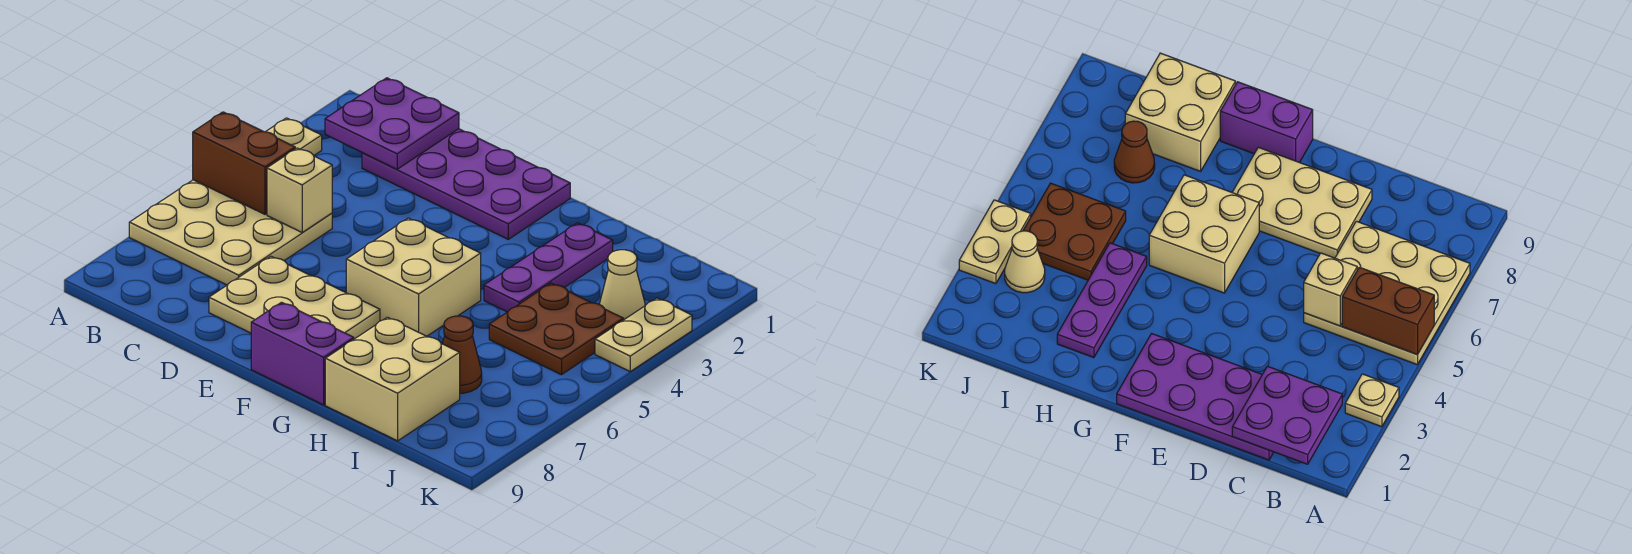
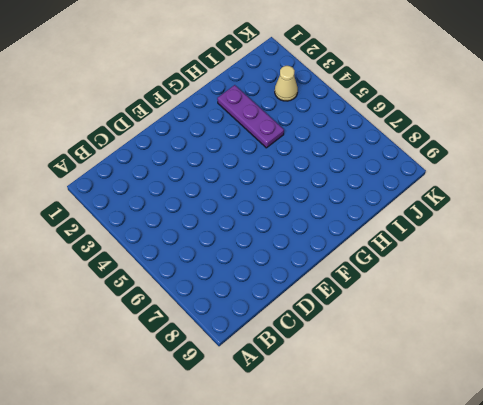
none -> tan plate A3 level 1
none -> tan plate A5:C7 level 1
none -> purple plate C1:F2 level 1

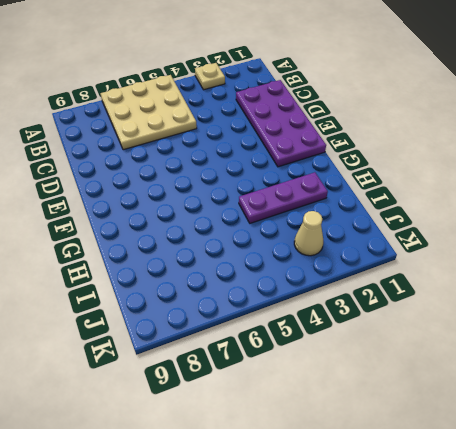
none -> tan plate D7:F8 level 1
none -> tan brick F5:G6 level 1
none -> purple brick F9:G9 level 1

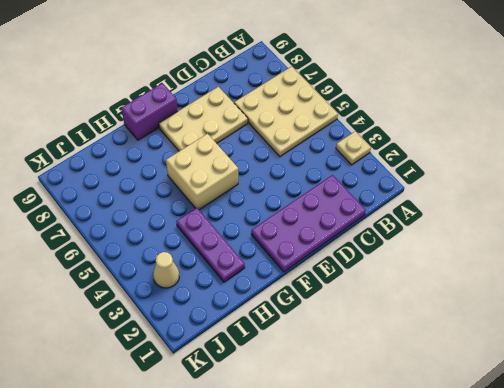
none -> tan brick H8:I9 level 1
none -> brown plate I4:J5 level 1
none -> brown cone I7 level 1

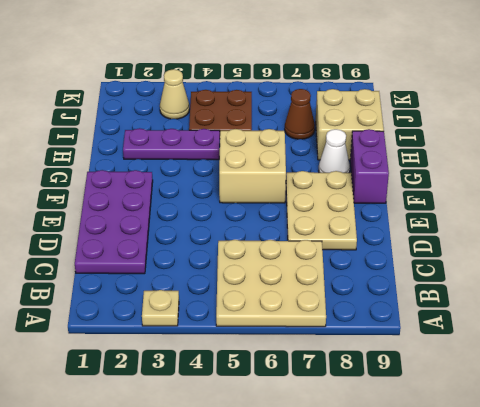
white cone G8 level 1 -> none
none -> tan plate K3:K4 level 1
none -> brown brick A5:B5 level 2
none -> purple plate B1:C2 level 2

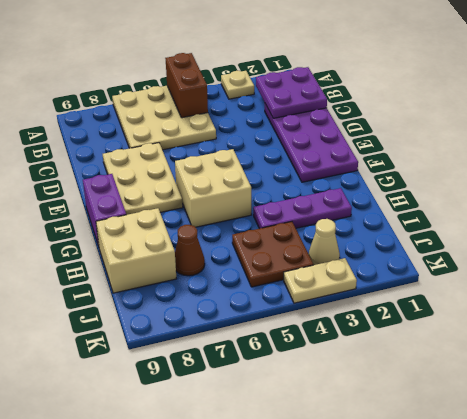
none -> tan brick C5 level 2

